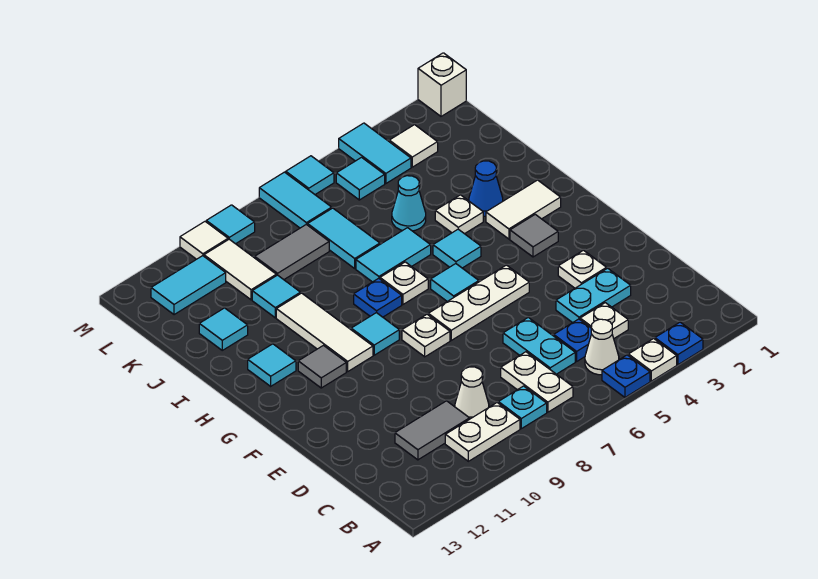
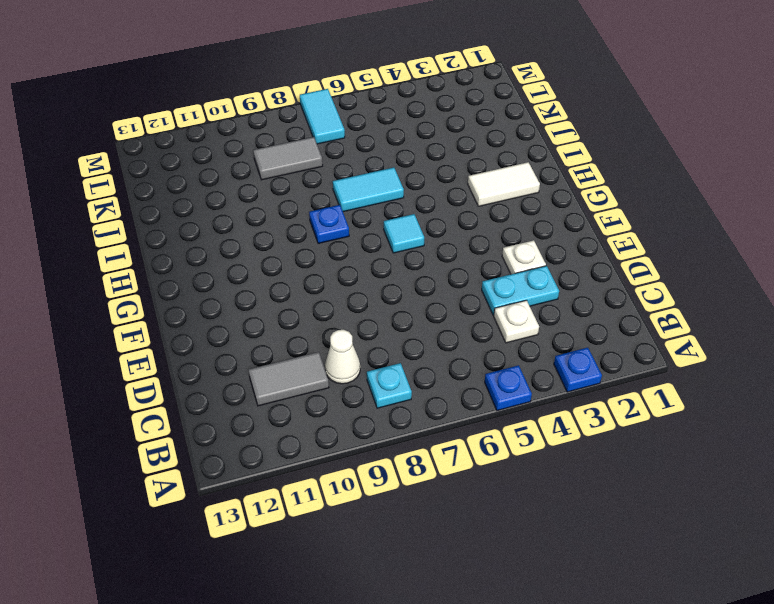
none -> white plate A4 level 1
none -> white cone B5 level 1
none -> white plate B7:C7 level 1
none -> white plate B9:B10 level 1

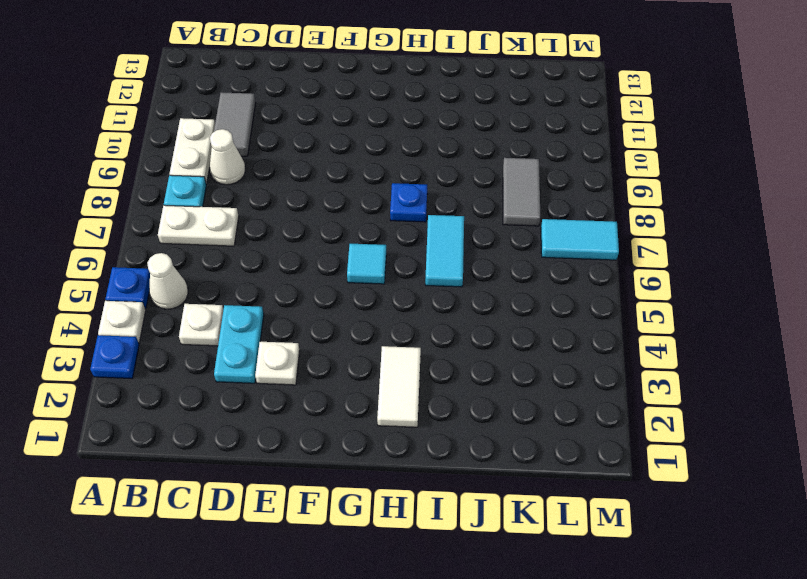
none -> blue plate C5 level 1
none -> cyan plate C6:D6 level 1
none -> white plate F5:F7 level 1
none -> white plate F8 level 1

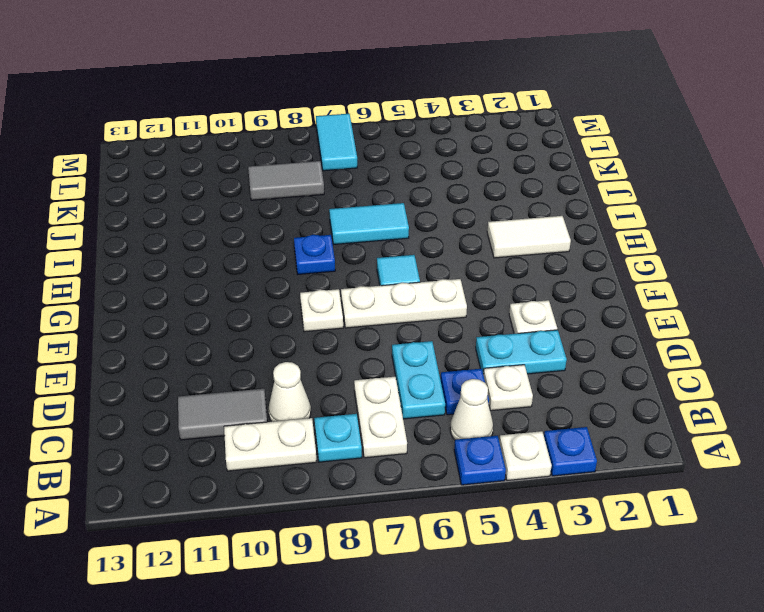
none -> grey tile G3 level 1
none -> cyan tile G9 level 1
none -> white tile G10:I10 level 1
none -> grey tile G11 level 1

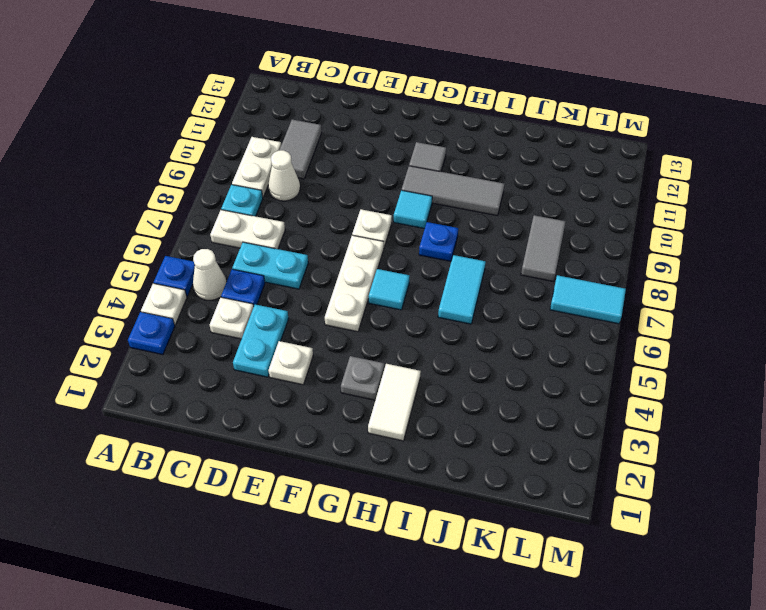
grey plate G3 level 1 -> grey tile G3 level 1
grey tile G10:I10 level 1 -> white tile G10:I10 level 1
none -> cyan tile H5 level 1
none -> white plate H7 level 1
none -> cyan tile H12 level 1
none -> blue cone I3 level 1

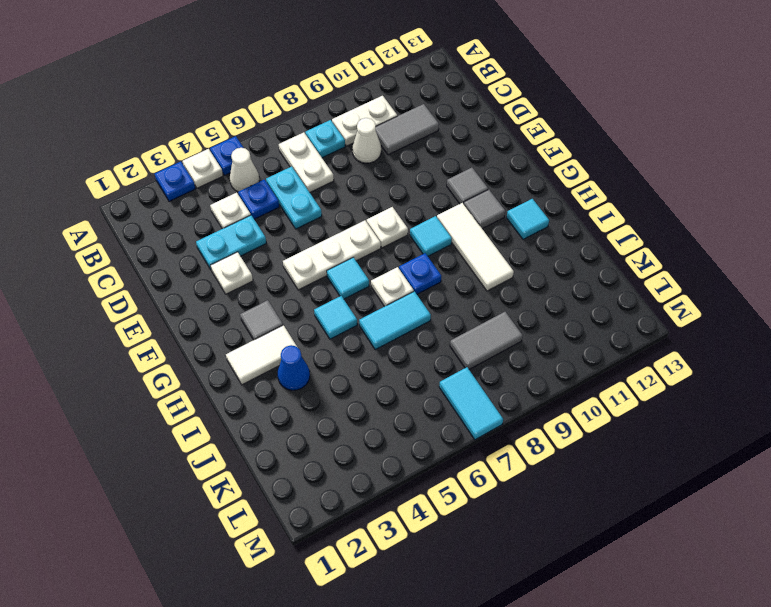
grey tile F11 level 1 -> none
none -> white plate I4 level 1
none -> cyan cone J5 level 1
none -> cyan tile J7:K7 level 1
none -> cyan tile J10 level 1

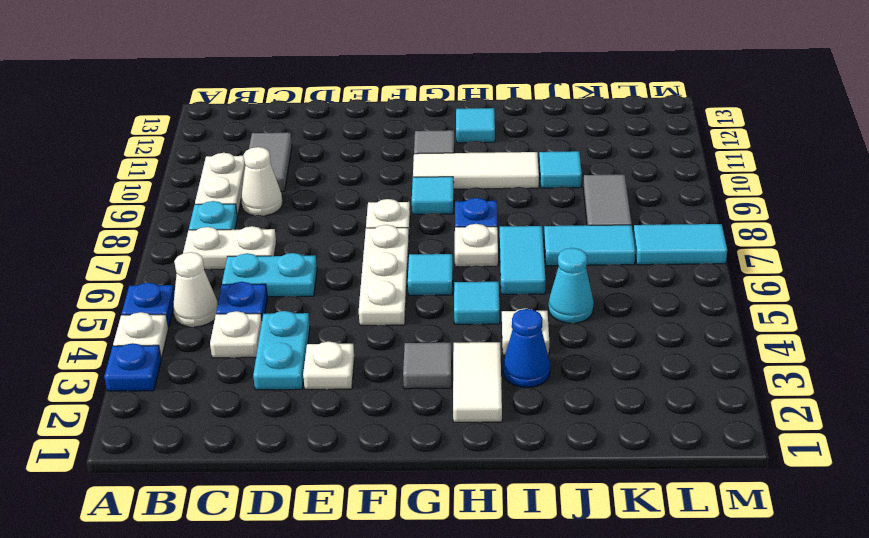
none -> cyan tile J12 level 1
none -> white tile K10:L10 level 1
none -> white tile L3 level 1
none -> cyan tile L4:M4 level 1

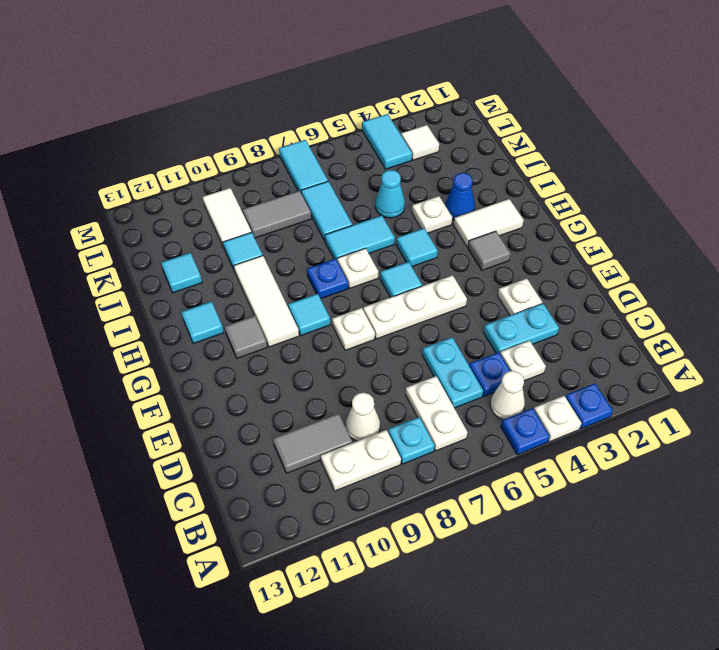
none -> cyan tile L5 level 1
none -> cyan tile L11:L12 level 1
none -> white brick M1 level 1
none -> cyan tile M6 level 1

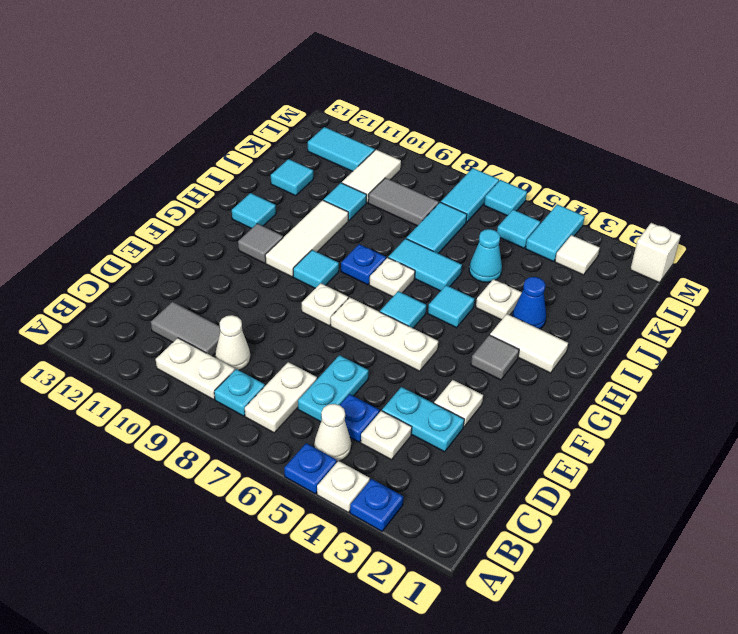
none -> cyan tile M9 level 1
none -> white tile M10 level 1

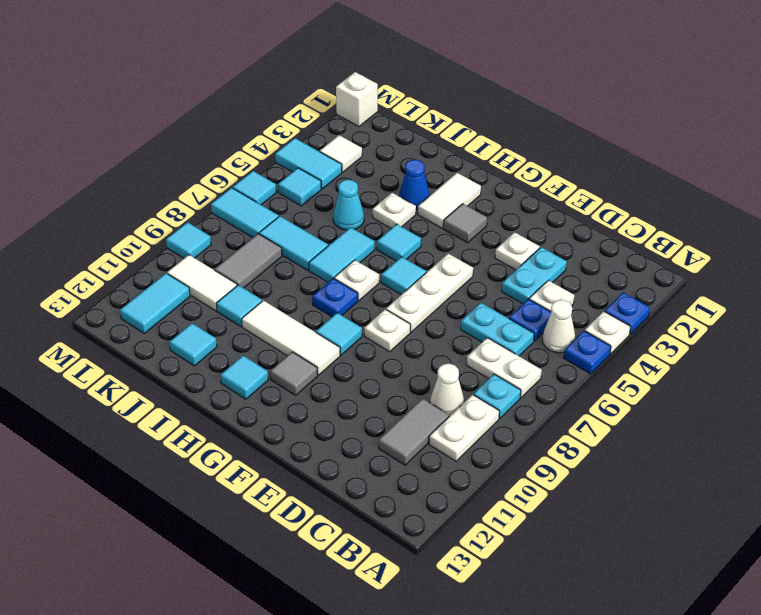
none -> white tile M10 level 1

